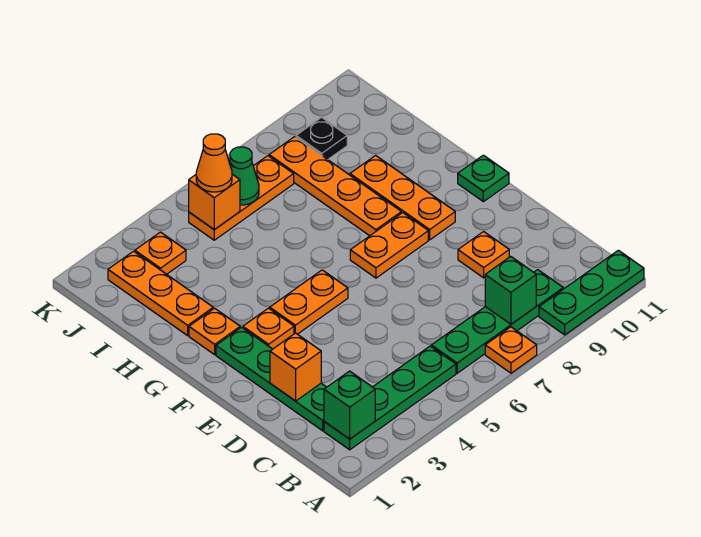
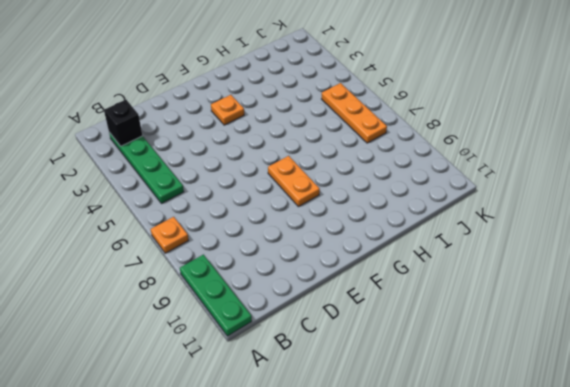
black brick B2 level 2 -> green brick B2 level 2
none -> green plate B6:B9 level 1
none -> green plate C2:F2 level 1
none -> orange plate D9 level 1

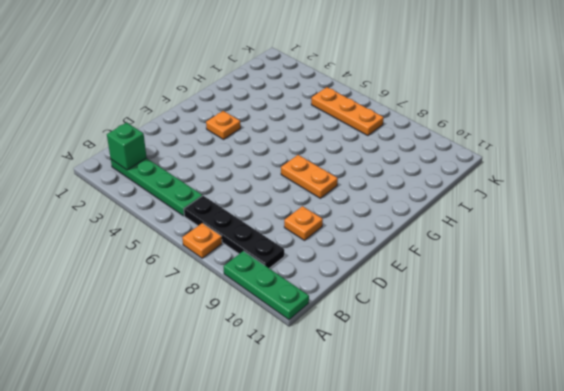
black plate B6:B9 level 1 -> green plate B6:B9 level 1
none -> green plate C2:F2 level 1
none -> orange plate F4:F5 level 1
none -> orange plate F9:H9 level 1

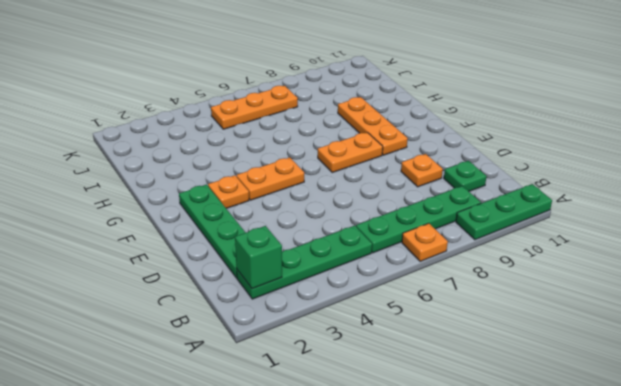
green plate C10 level 1 -> green plate F11 level 1
none -> orange plate G2 level 1
none -> orange plate G8:J8 level 1
none -> orange plate H2:J2 level 1

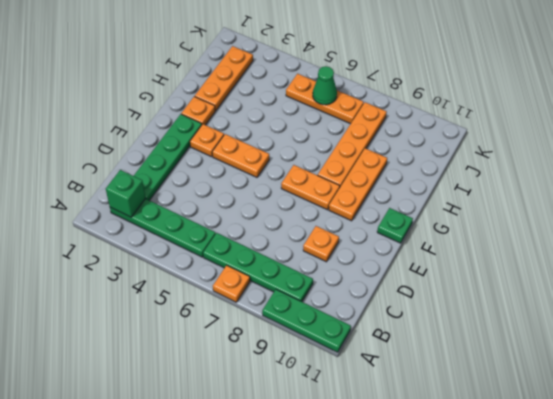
none -> orange plate J3 level 1
none -> black plate J9 level 1
none -> green brick B8 level 2

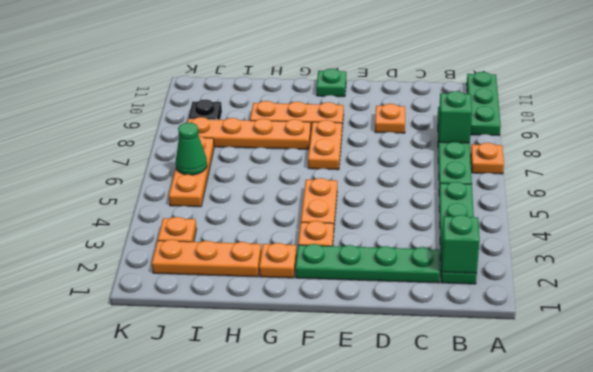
none -> orange brick D2 level 2
none -> orange brick J5 level 2
none -> orange cone J5 level 3

